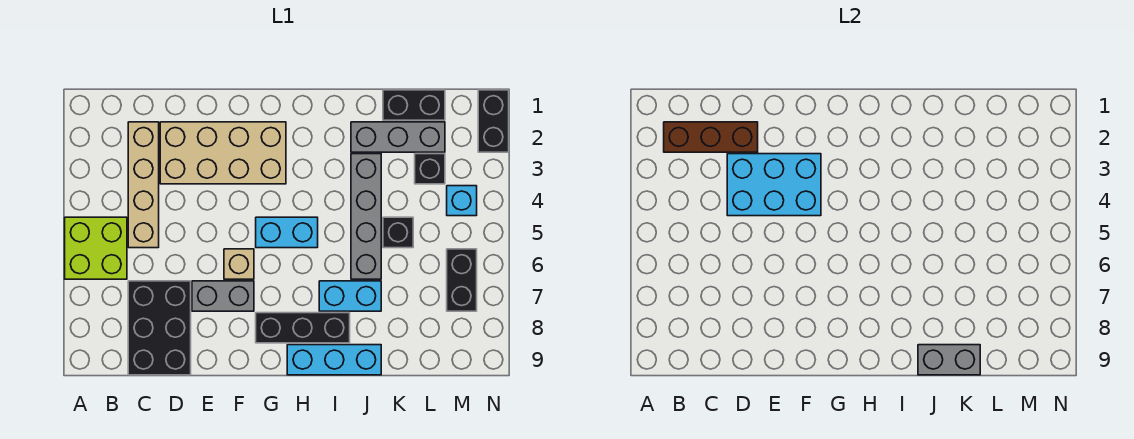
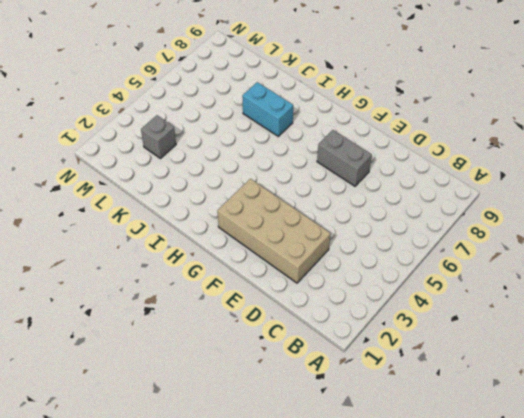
grey brick L3 level 1 -> black brick L3 level 1
none -> lime brick A5:B6 level 1
none -> tan brick C2:C5 level 1
none -> black brick C7:D9 level 1

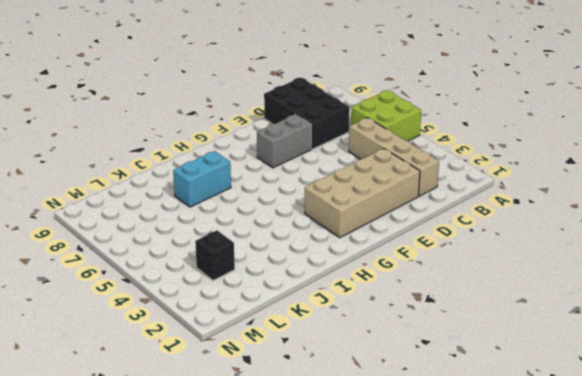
none -> tan brick F6 level 1
none -> cyan brick G5:H5 level 1
none -> black brick G8:I8 level 1

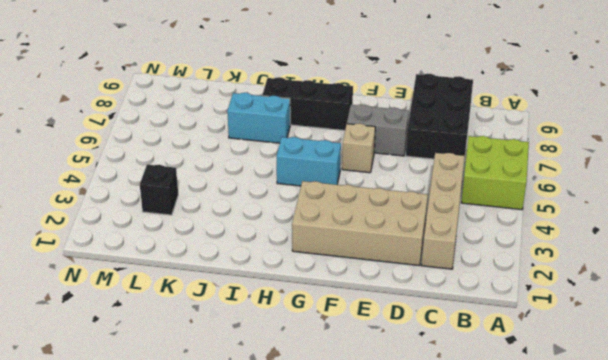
none -> cyan brick H9:J9 level 1
none -> grey brick J2:L2 level 1
none -> grey brick J3:J6 level 1

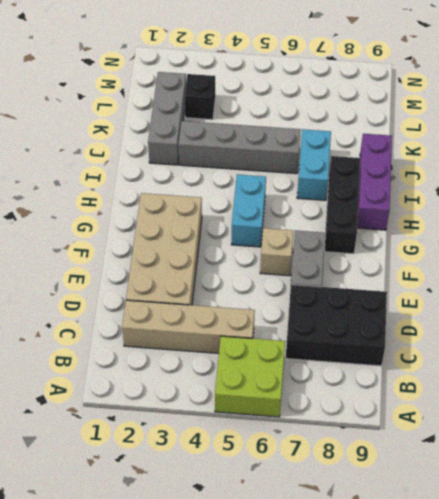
purple brick H9:J9 level 1 -> cyan brick H9:J9 level 1
none -> black brick K1:L1 level 1
none -> black brick K5 level 1
none -> cyan brick M4 level 1

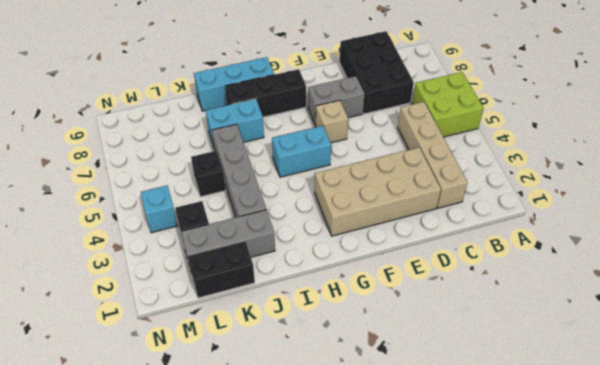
none -> black brick M6:M7 level 1
none -> black brick N1:N2 level 1
none -> brown brick B2:D2 level 2

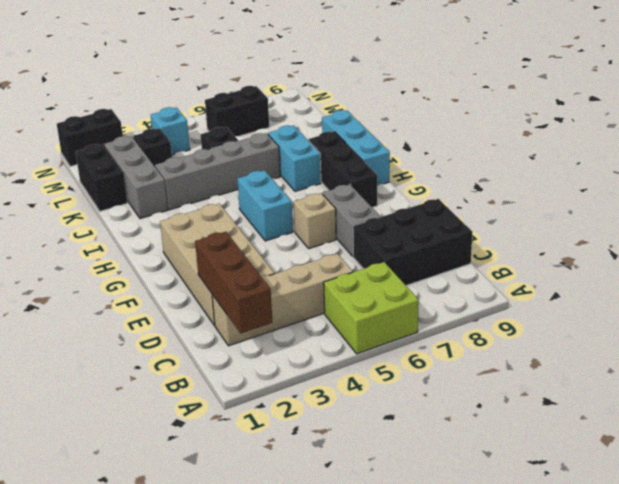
none -> cyan brick D3:F4 level 2
none -> grey brick J9:K9 level 2

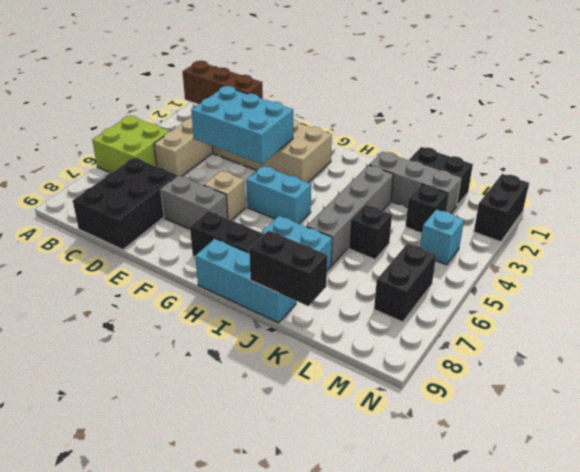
black brick J9:K9 level 2 -> grey brick J9:K9 level 2

